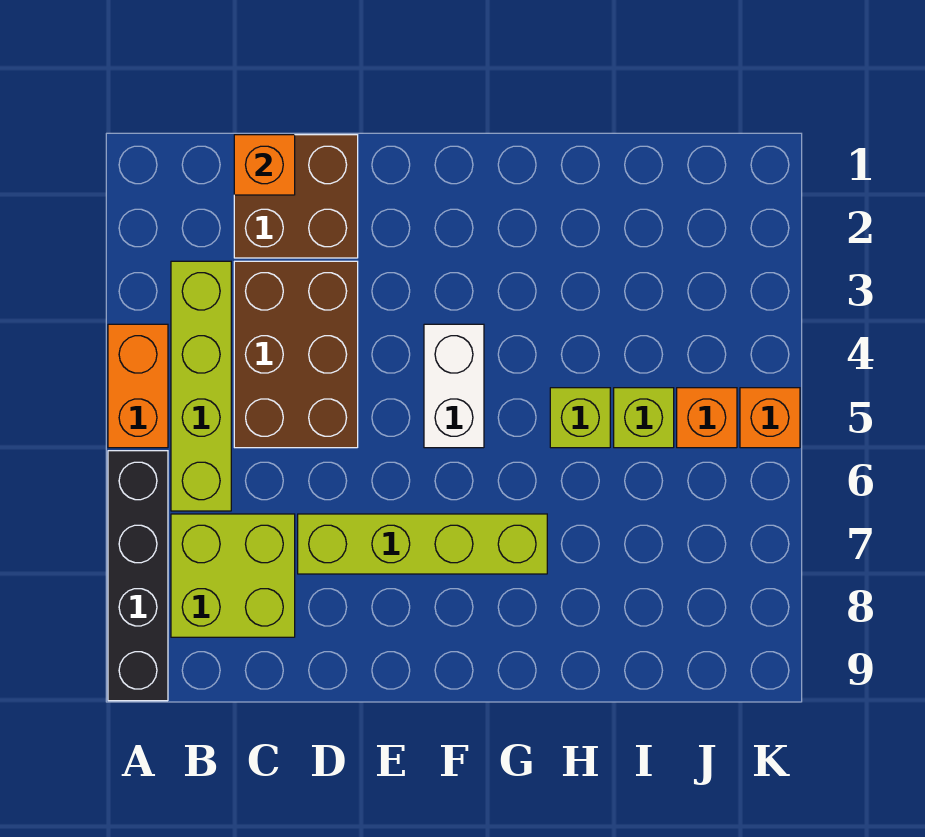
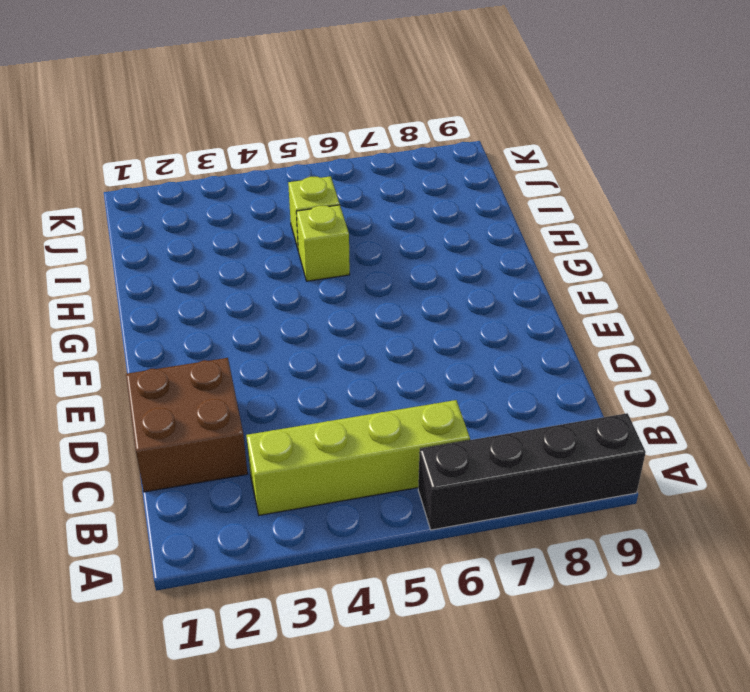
none -> orange brick A4:A5 level 1
none -> lime brick B7:C8 level 1
none -> brown brick C3:D5 level 1

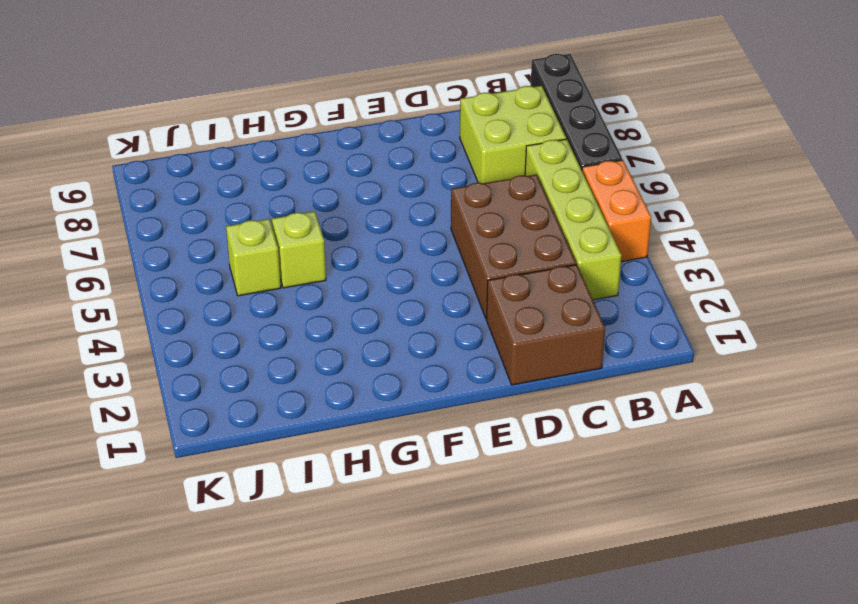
none -> lime brick D7:G7 level 1
none -> white brick F4:F5 level 1
none -> orange brick J5 level 1

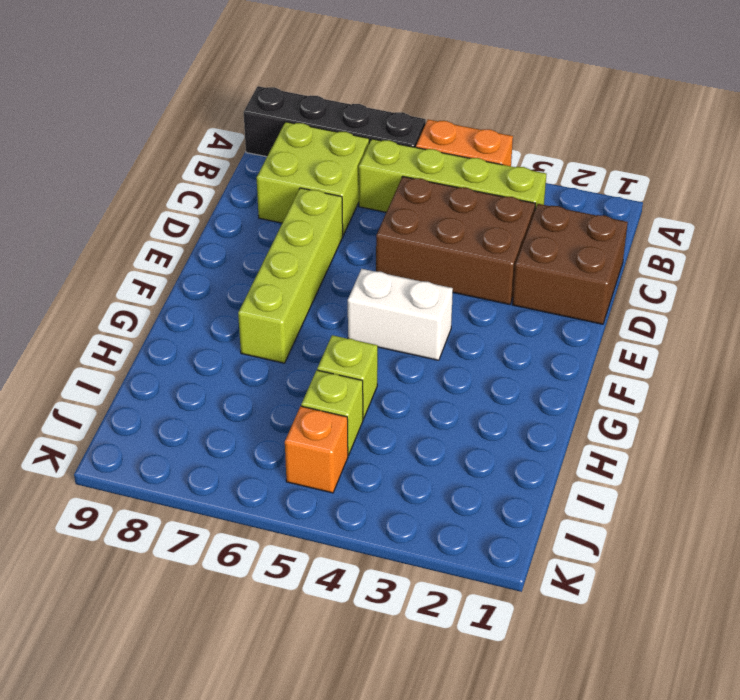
none -> orange brick K5 level 1
none -> orange brick C1 level 2

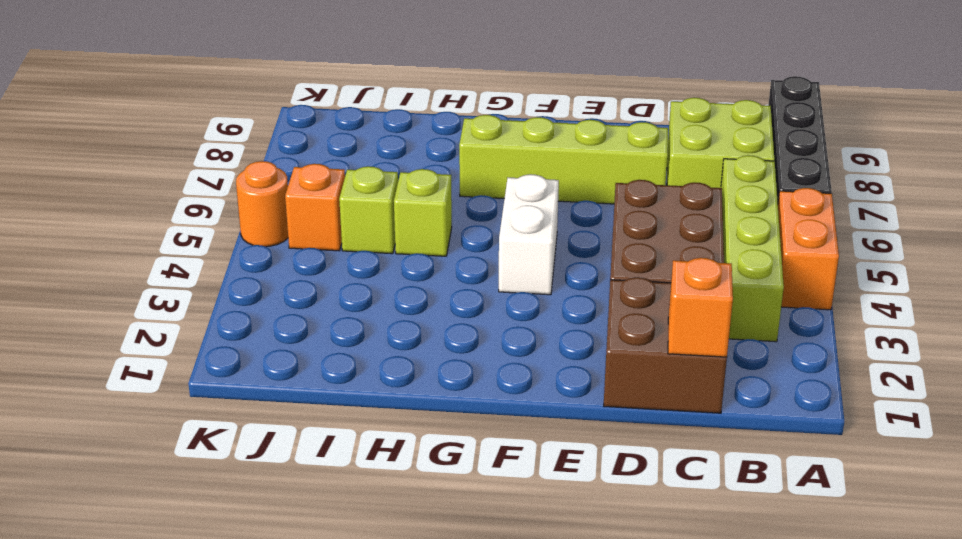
orange round brick K5 level 1 -> orange brick K5 level 1

